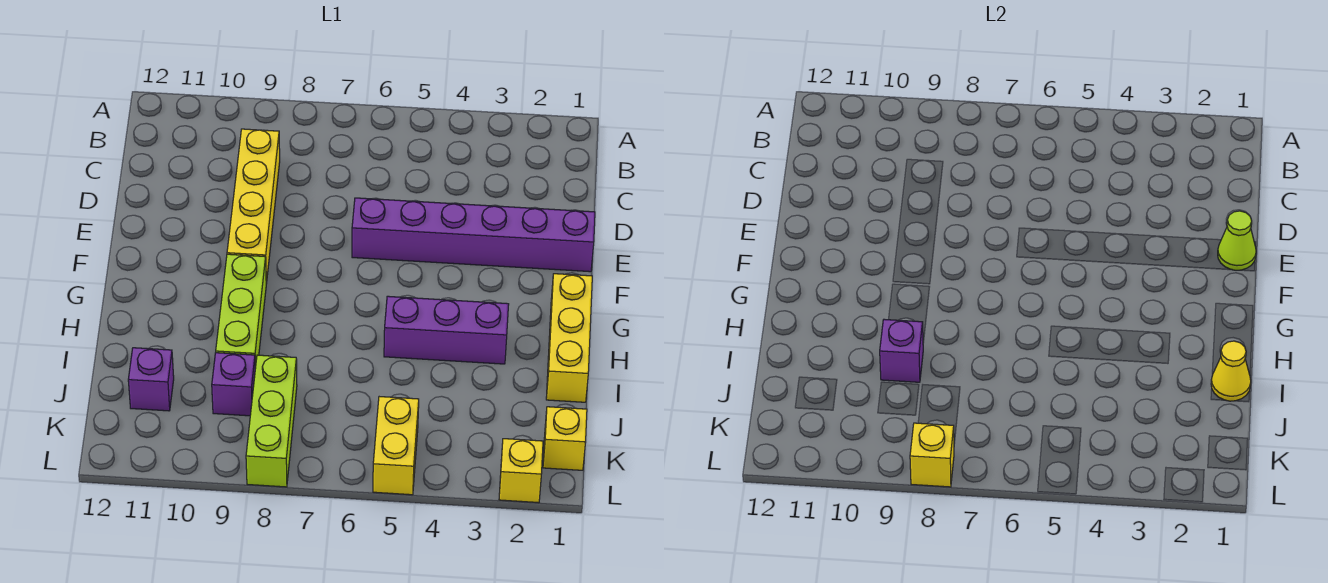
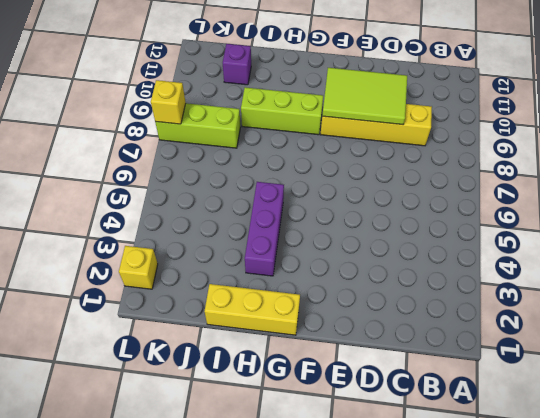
lime tile D9:F10 level 2 -> none
none -> purple brick E1:E6 level 1
none -> purple brick J9 level 1
none -> yellow brick K1 level 1

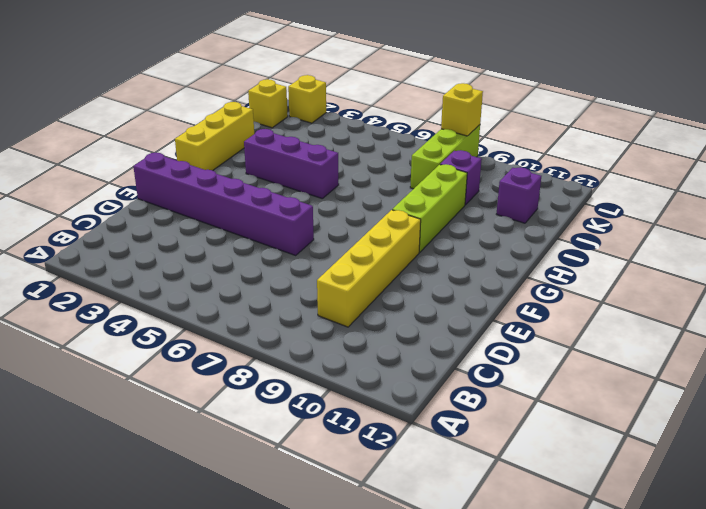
none -> yellow brick K5:L5 level 1
none -> lime cone E1 level 2
none -> yellow cone I1 level 2

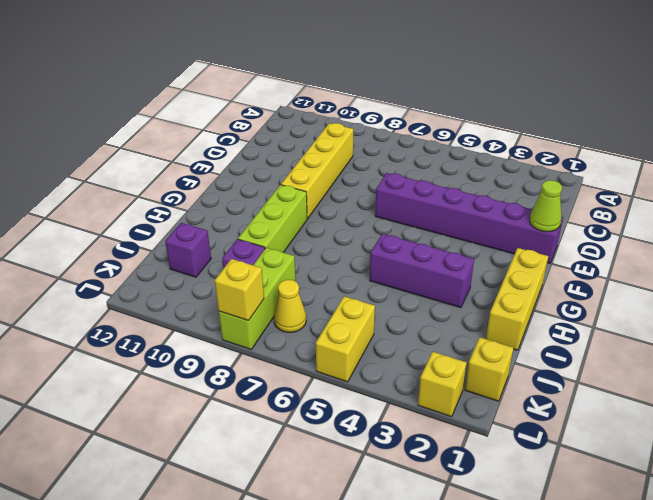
yellow cone K7 level 1 -> yellow cone I1 level 2
none -> purple brick I9 level 2

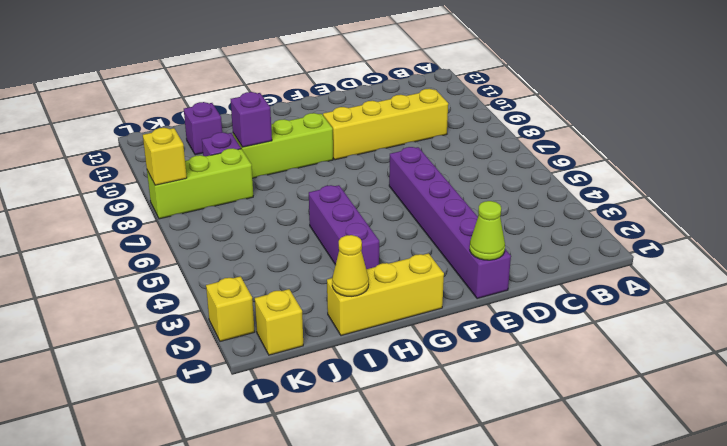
none -> yellow brick K5:L5 level 1

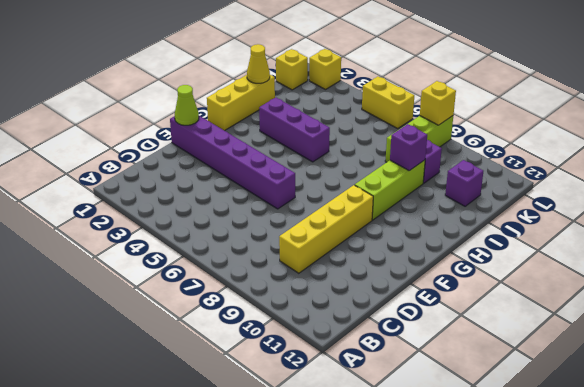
yellow brick L5:L6 level 1 -> yellow brick K5:L5 level 1

